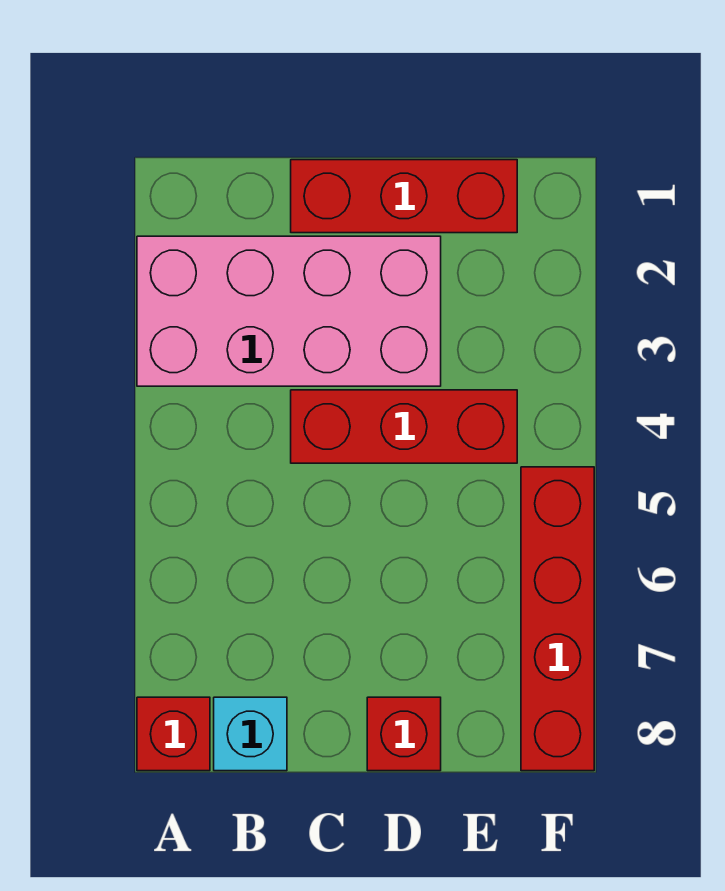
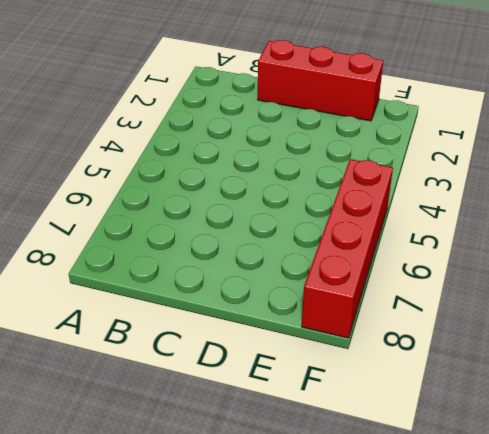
none -> pink brick A2:D3 level 1
none -> red brick A8 level 1

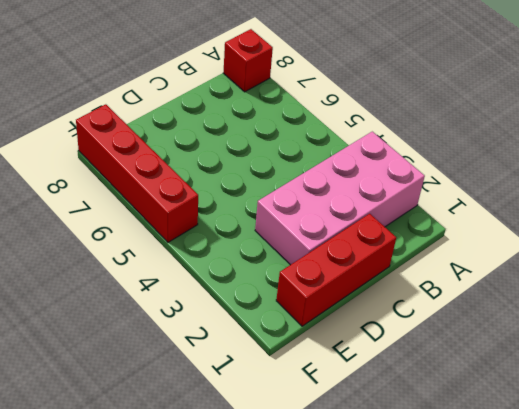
none -> cyan brick B8 level 1
none -> red brick C4:E4 level 1

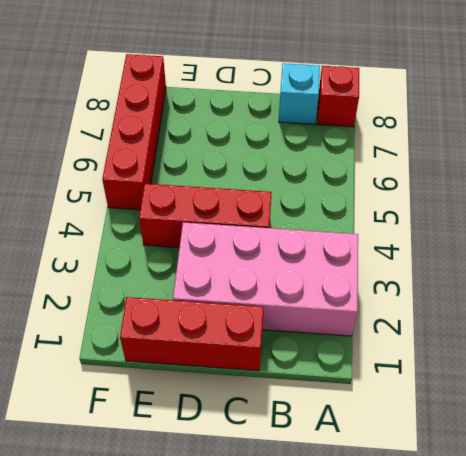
none -> red brick D8 level 1

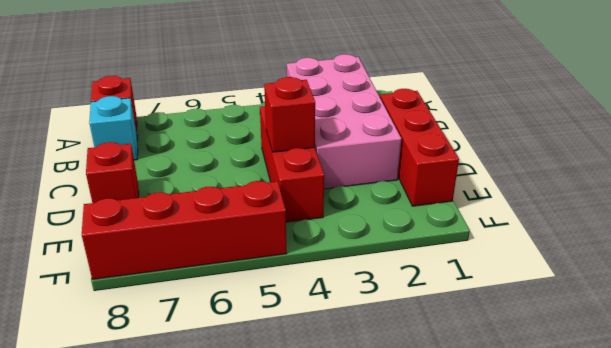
red brick D4 level 2 -> none

